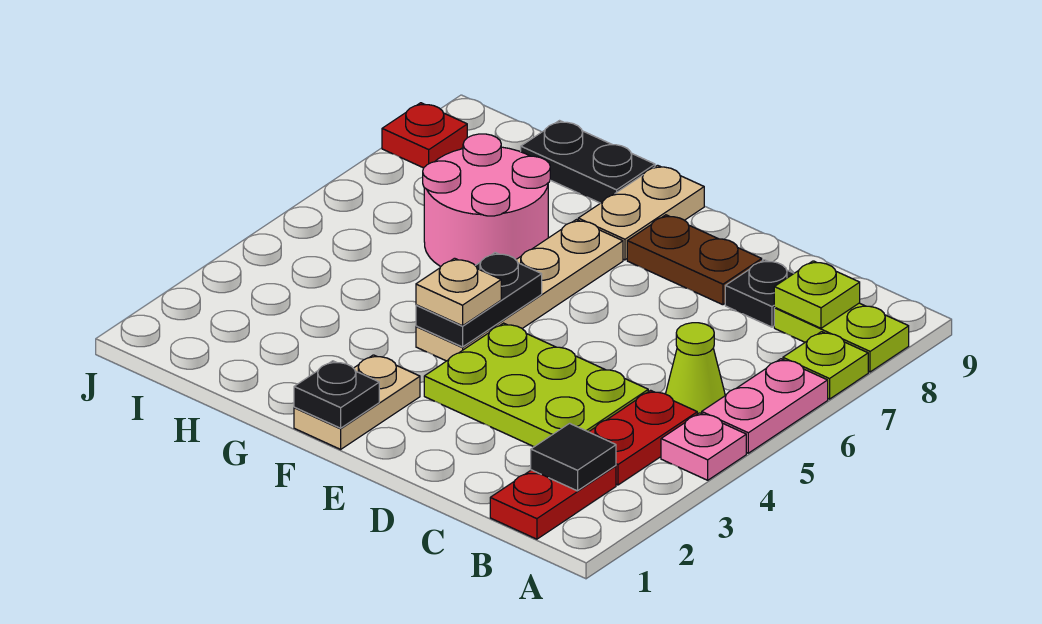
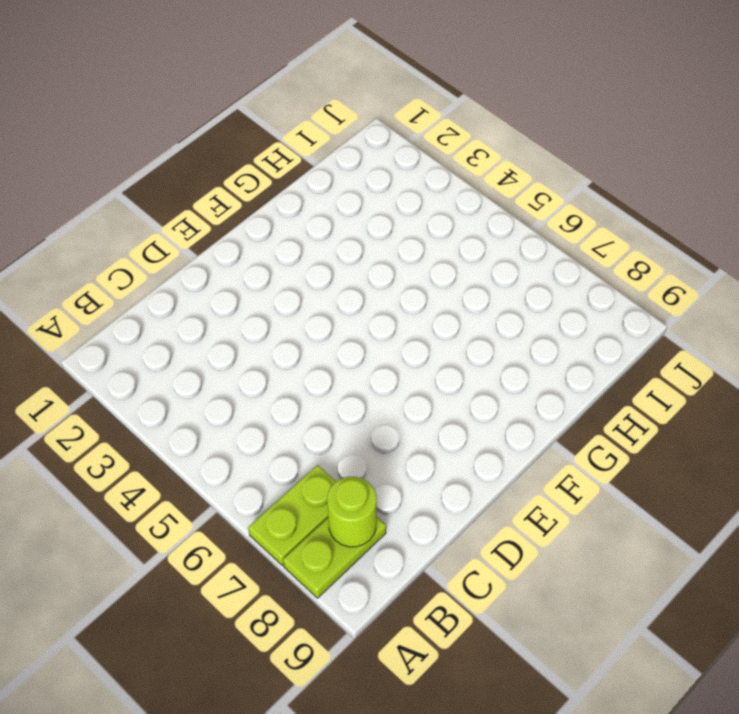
lime plate A7:B7 level 1 -> lime plate A7 level 1
lime round brick B8 level 2 -> lime plate B8 level 2
none -> pink plate A4 level 1
none -> pink plate A5:A6 level 1
none -> red plate B1:B2 level 1

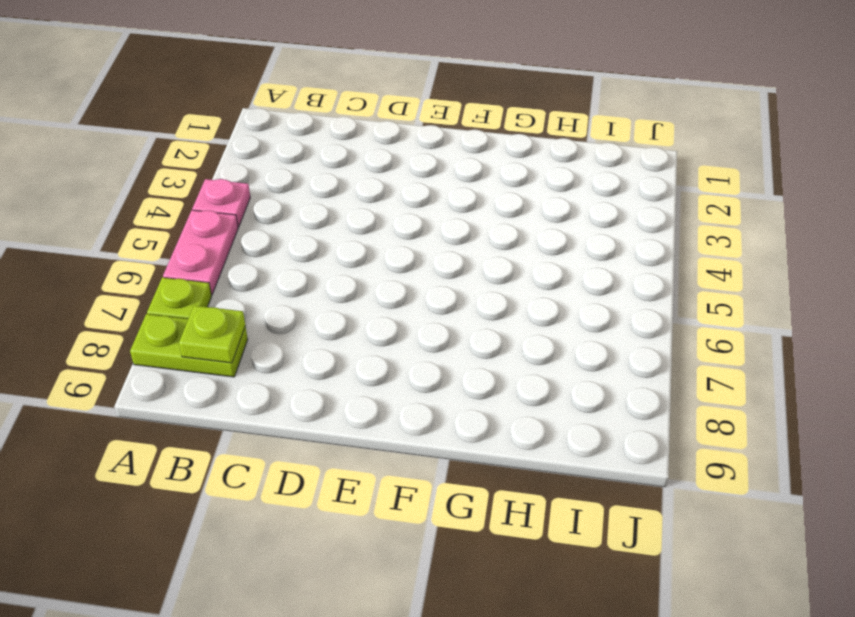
none -> red plate B1:B2 level 1
none -> red plate B3:B4 level 1
none -> lime cone B5 level 1

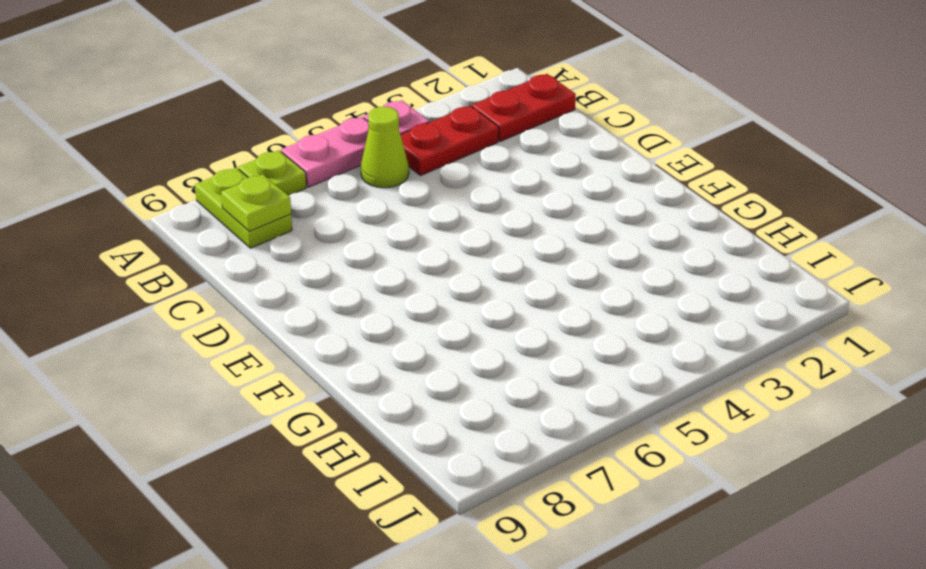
none -> lime plate C3:E4 level 1
none -> black plate C8 level 1
none -> brown plate D8:E8 level 1

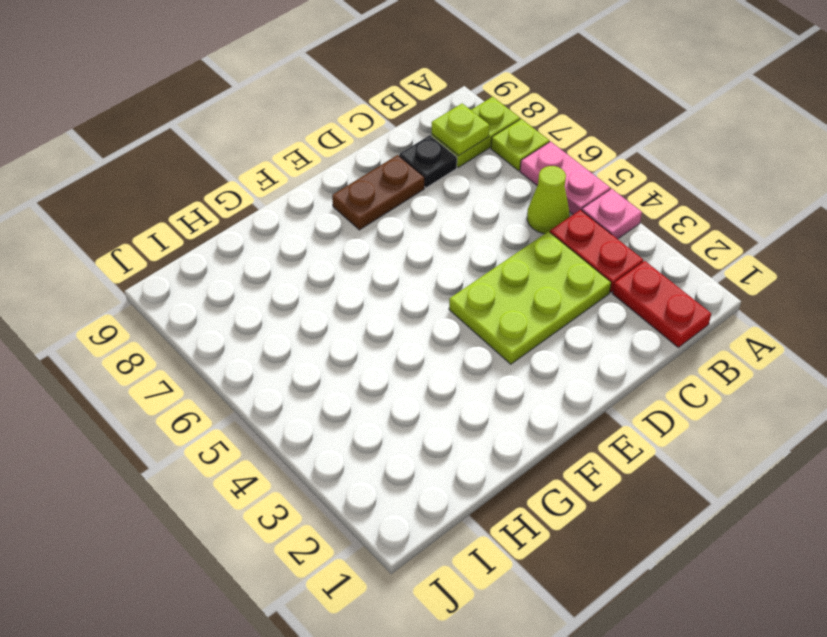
none -> tan plate F1:F2 level 1
none -> tan plate F4:F7 level 1
none -> tan plate F8:F9 level 1

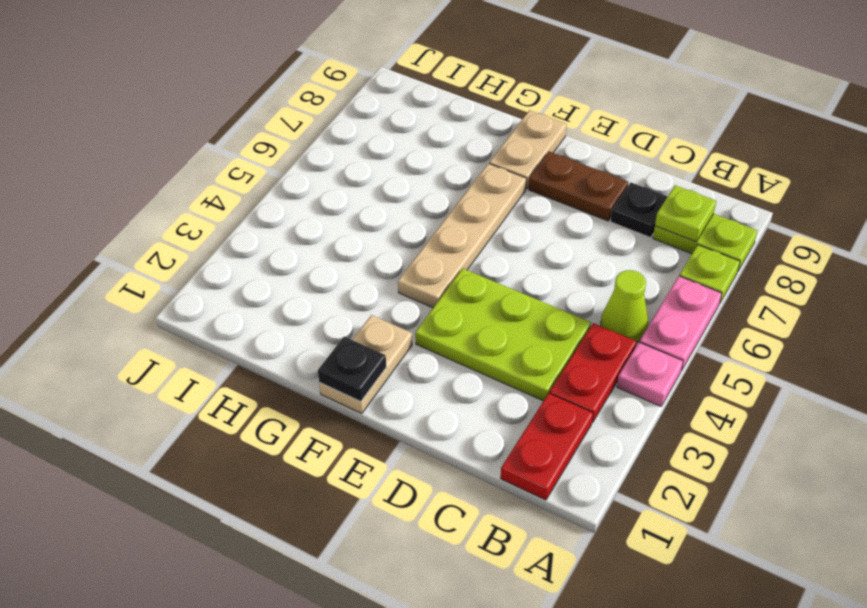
none -> pink round brick G6:H7 level 1
none -> black plate G9:H9 level 1
none -> red plate J8 level 1

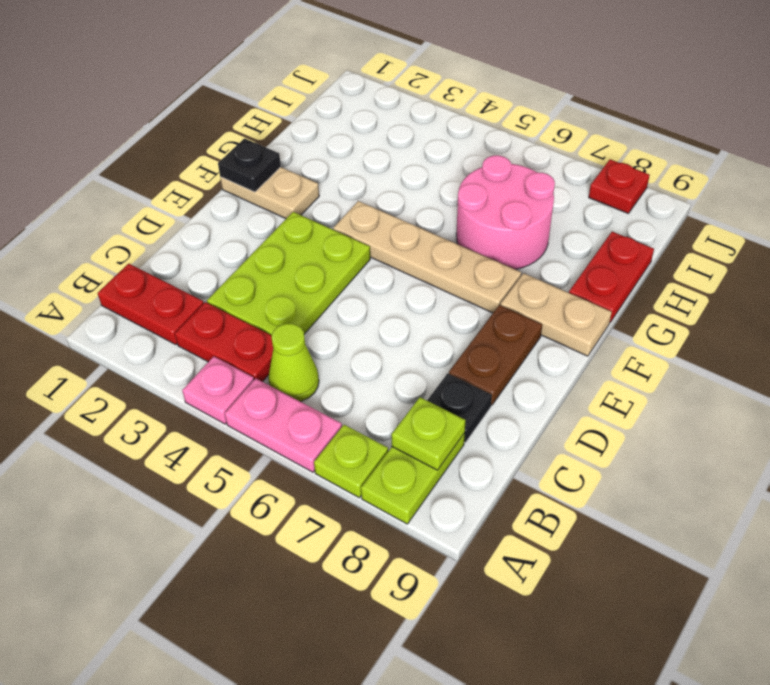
red plate G9:H9 level 1 -> black plate G9:H9 level 1
none -> black tile B2 level 2
none -> black plate F4:F5 level 2
none -> tan plate F4 level 3

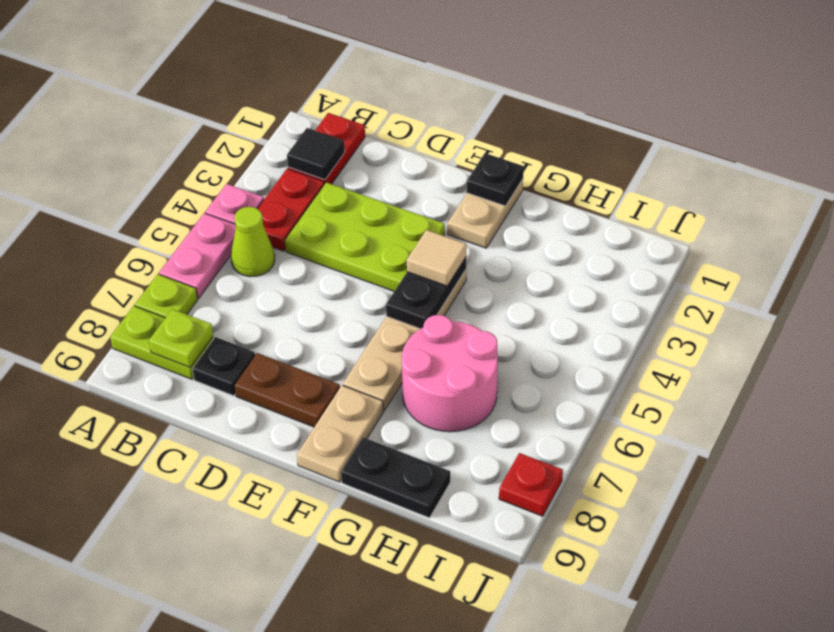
tan tile F4 level 3 -> tan plate F4 level 3

